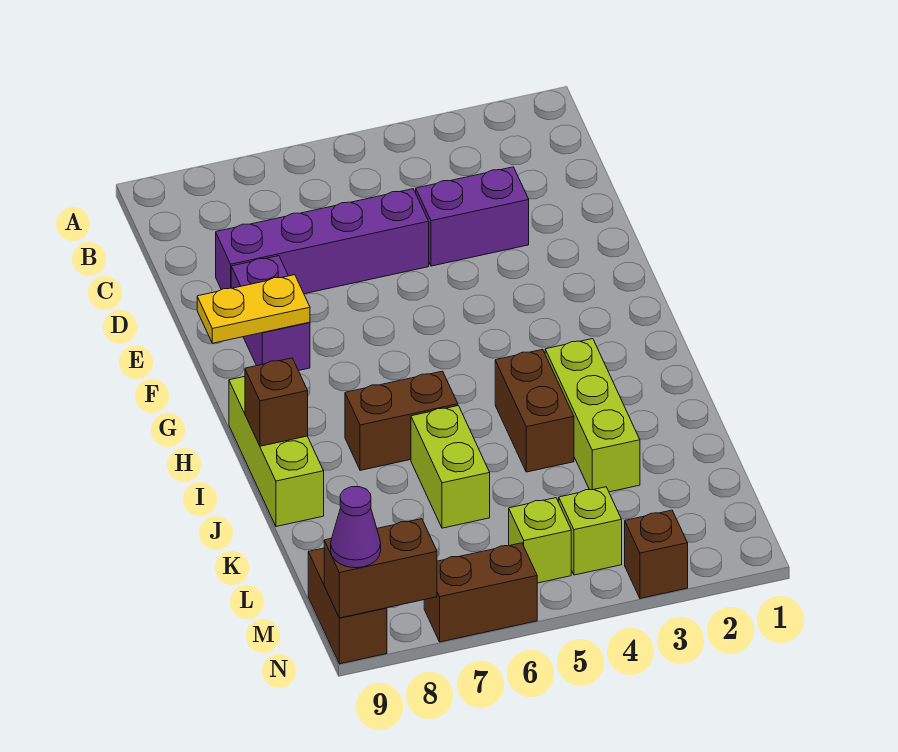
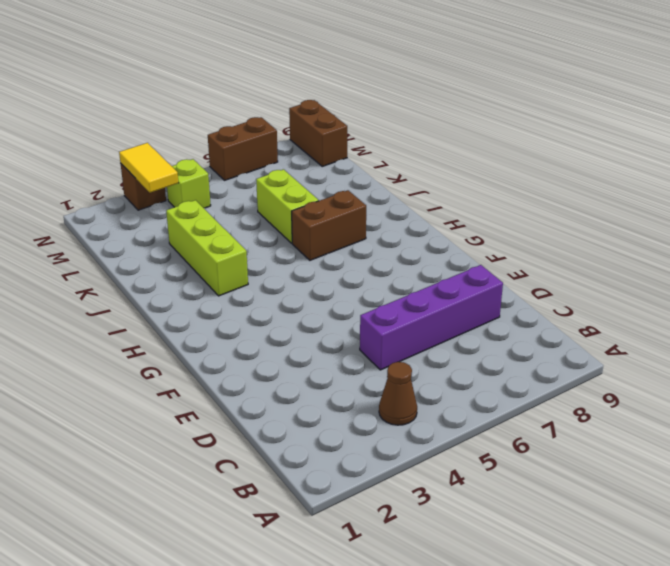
brown cone B4 level 1 -> none
yellow tile M3:N3 level 2 -> none
none -> purple brick D3:D4 level 1
none -> purple brick E8:F8 level 1
none -> lime brick H9:J9 level 1

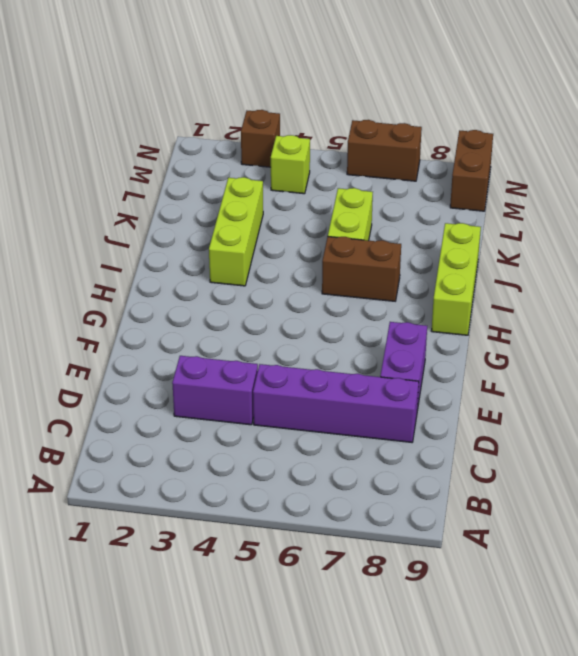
none -> brown brick I4:J4 level 1
none -> lime brick M5 level 1
none -> yellow plate F8:F9 level 2

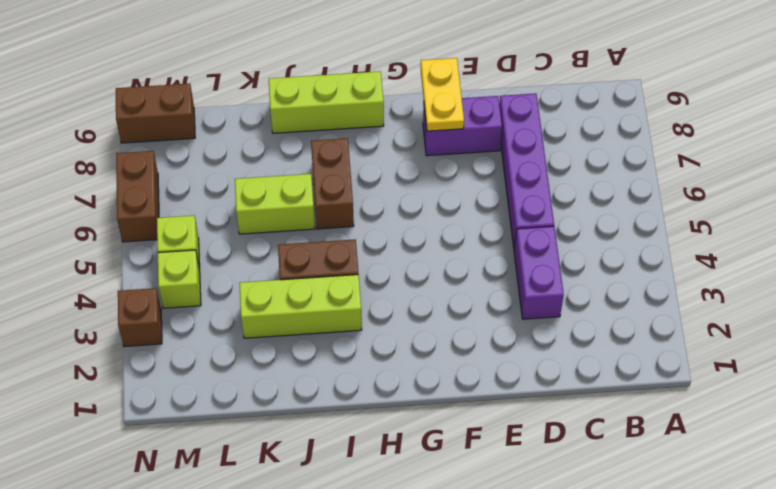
none -> brown brick I9 level 2
none -> brown brick N8:N9 level 2
none -> purple cone N9 level 3

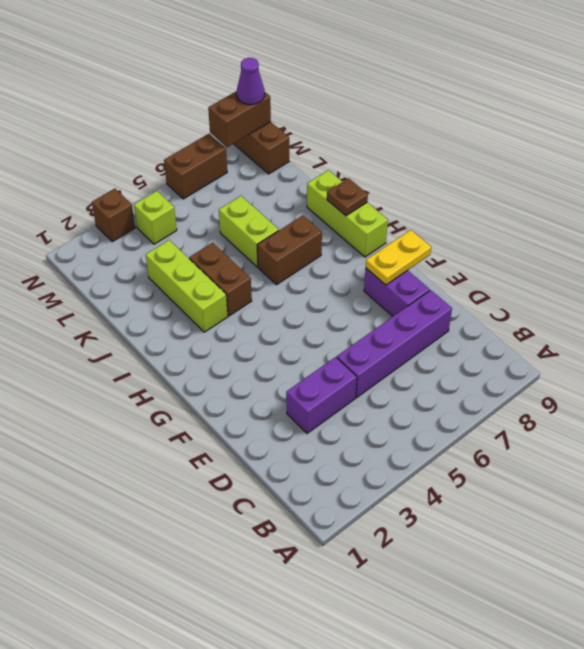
brown plate I9 level 2 -> brown brick I9 level 2
none -> lime brick M5 level 1

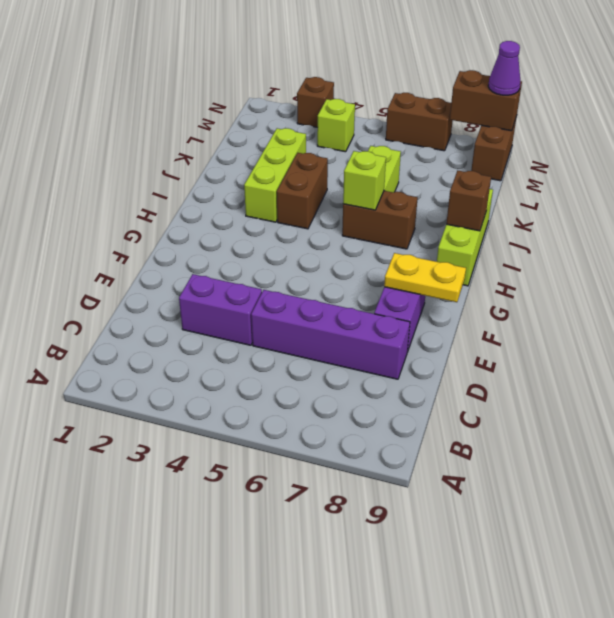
lime brick I6 level 2 -> lime brick M5 level 1

